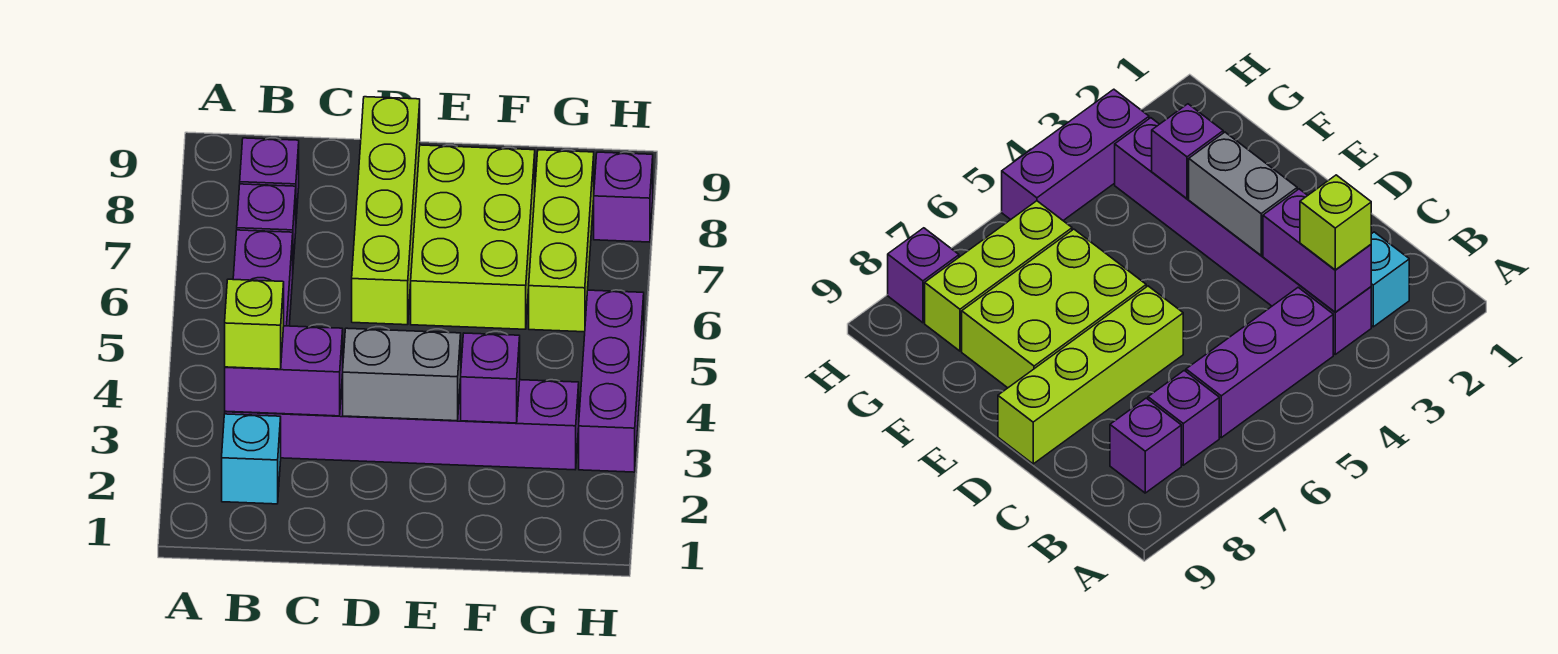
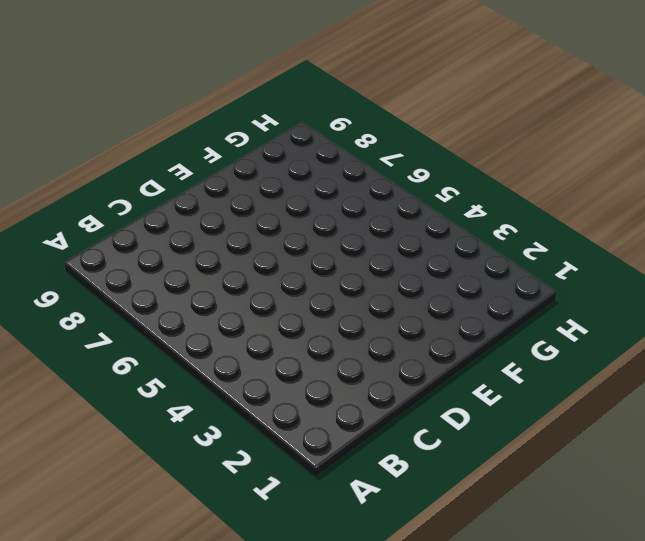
none -> cyan brick B2 level 1
none -> purple brick B3:G3 level 1
none -> purple brick B4:B6 level 1

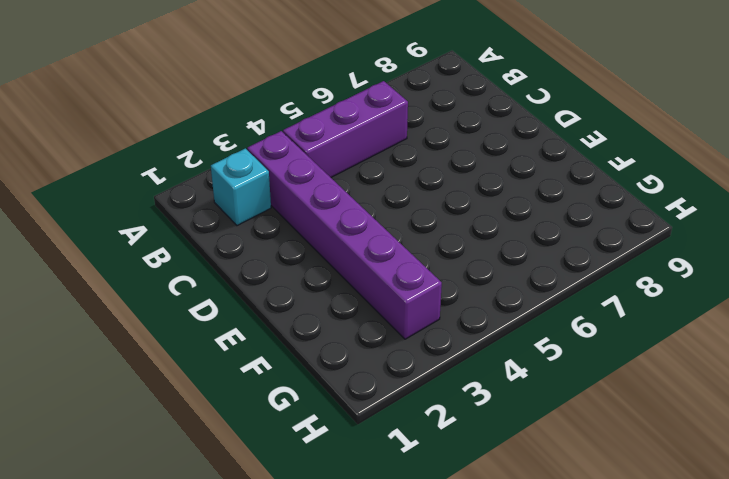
none -> purple brick B7 level 1
none -> purple brick B8 level 1
none -> lime brick D6:D9 level 1

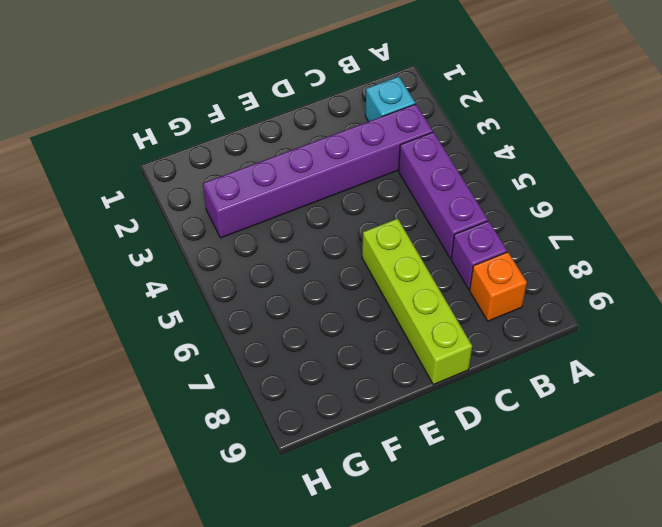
orange brick B8 level 1 -> purple brick B8 level 1
none -> lime brick E6:F8 level 1
none -> lime brick G6:G8 level 1
none -> purple brick H3:H5 level 1

